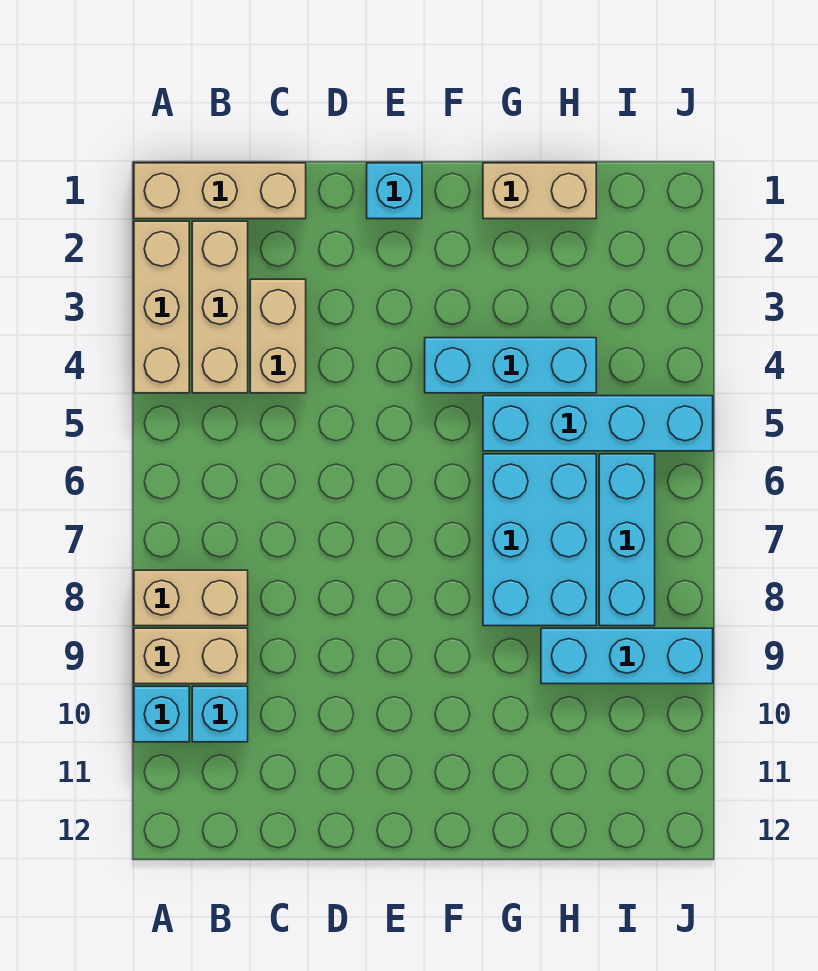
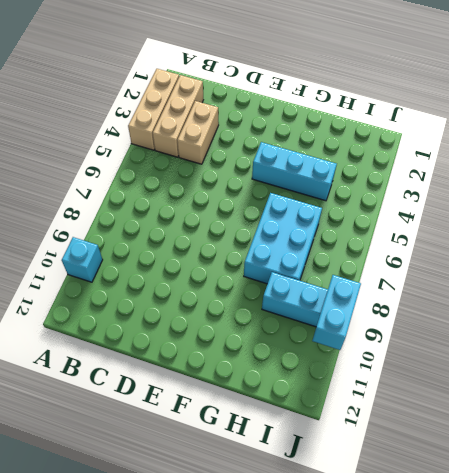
cyan brick J9:J10 level 2 -> none
none -> tan brick A1:C1 level 1
none -> tan brick A8:B8 level 1
none -> tan brick A9:B9 level 1

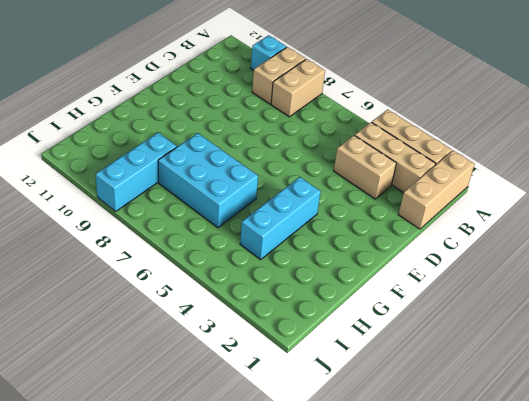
none -> cyan brick B10 level 1
none -> cyan brick E1 level 1
none -> tan brick G1:H1 level 1

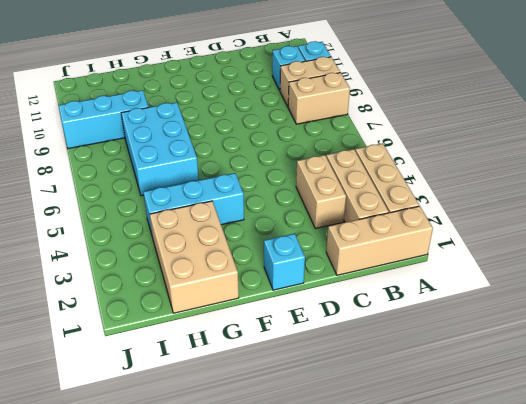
tan brick G1:H3 level 1 -> tan brick G1:H1 level 1
none -> cyan brick G5:J5 level 1
none -> cyan brick I6:I8 level 1

